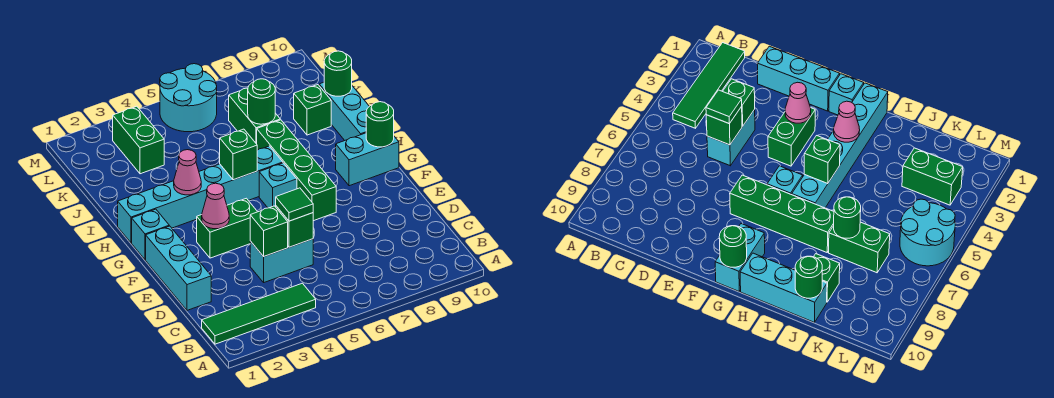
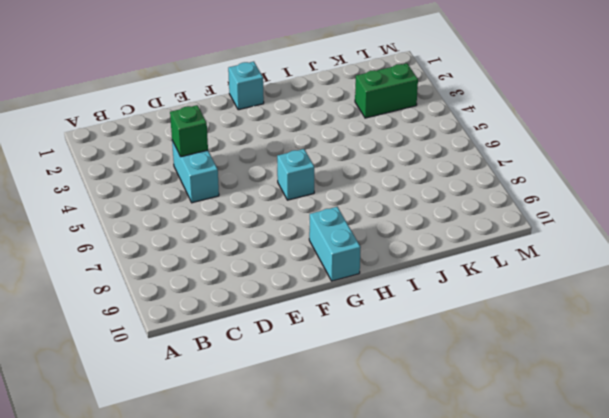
none -> green tile B1:B4 level 1
none -> cyan brick D1:F1 level 1
none -> green brick F3:F4 level 1

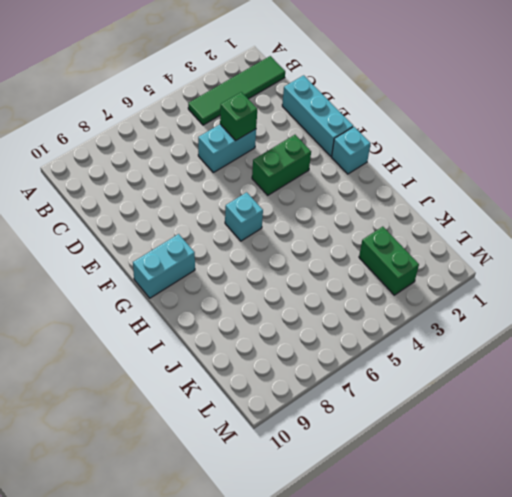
none -> green brick F7:I7 level 1
none -> cyan brick H1:H6 level 1
none -> cyan brick H10:J10 level 1

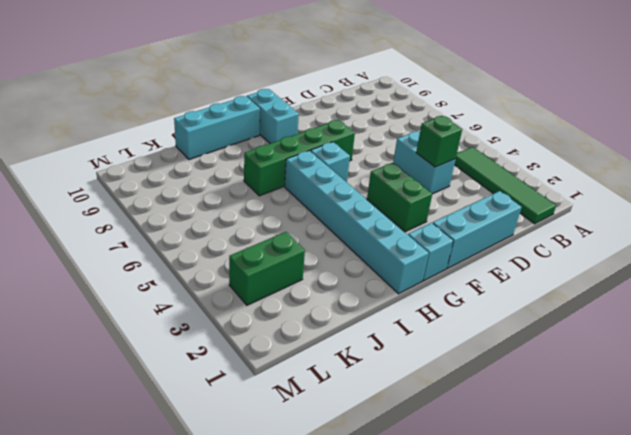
none -> green brick J7:K7 level 1
none -> green brick J9 level 1
none -> cyan round brick L5:M6 level 1

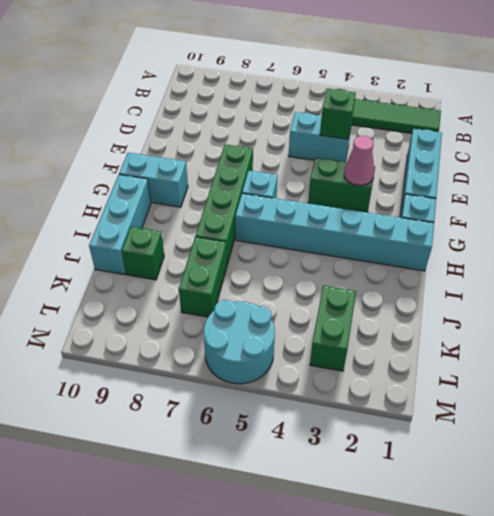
none -> green brick D5 level 2
none -> green round brick G10 level 2
none -> pink cone H3 level 2

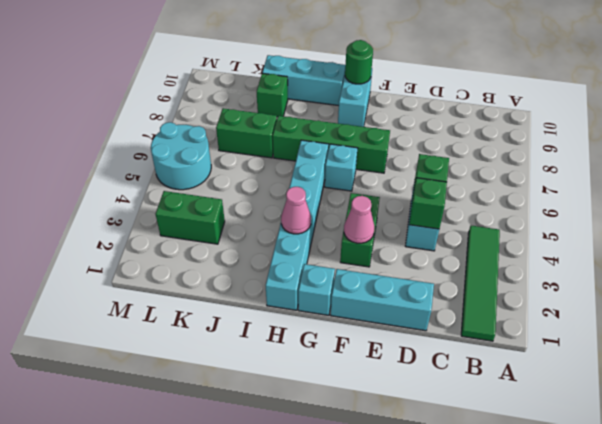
none -> green brick H5 level 2
none -> green round brick J7 level 2
none -> green round brick J10 level 2

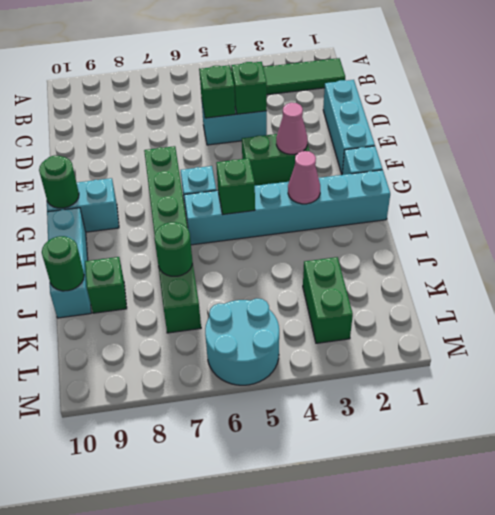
none -> green tile D5 level 3

